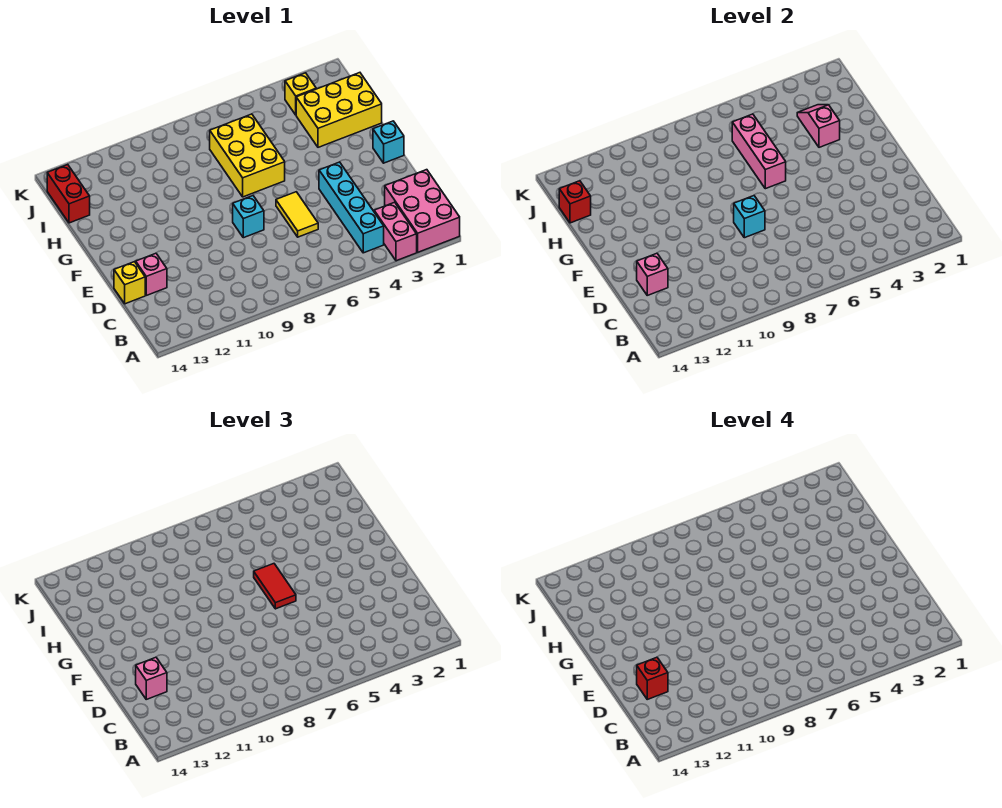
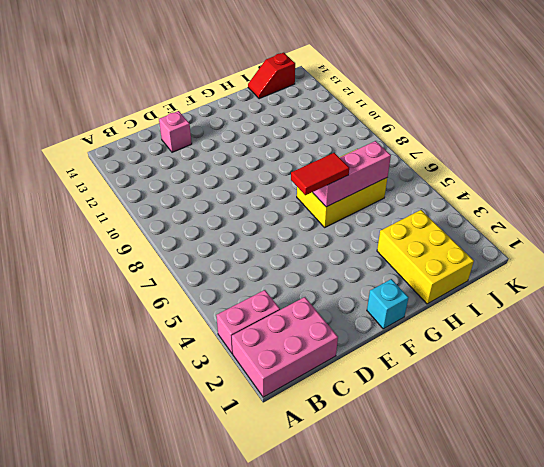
red slope I14:J14 level 1 top J -> red brick I14:J14 level 1
none -> cyan brick B4:E4 level 1
none -> yellow tile D6:E6 level 1
none -> yellow brick D14 level 1

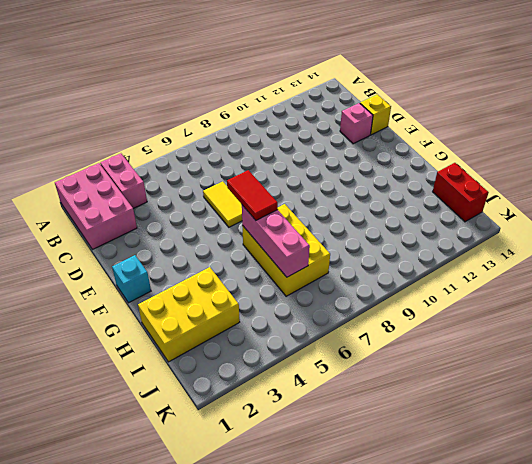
none -> cyan brick B4:E4 level 1
none -> cyan brick E8 level 1
none -> yellow brick J3 level 1

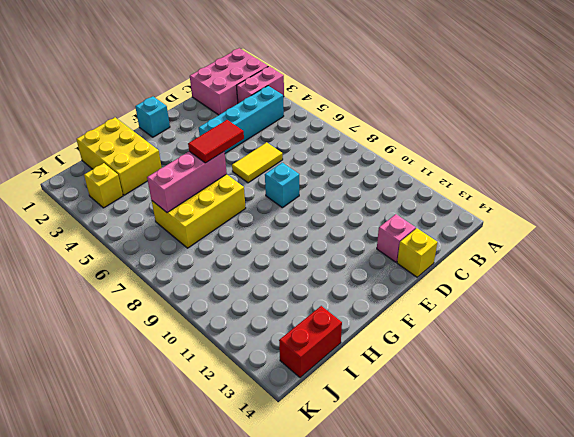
none -> pink brick D13 level 2
none -> cyan brick E8 level 2
none -> pink slope H3:I3 level 2 top H

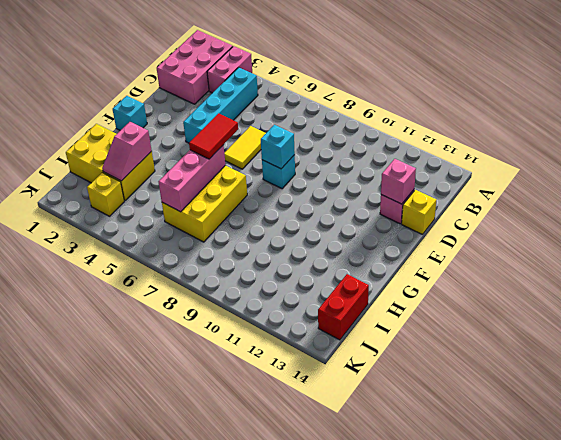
none -> red brick I14 level 2
none -> pink brick D13 level 3
none -> red brick D13 level 4

